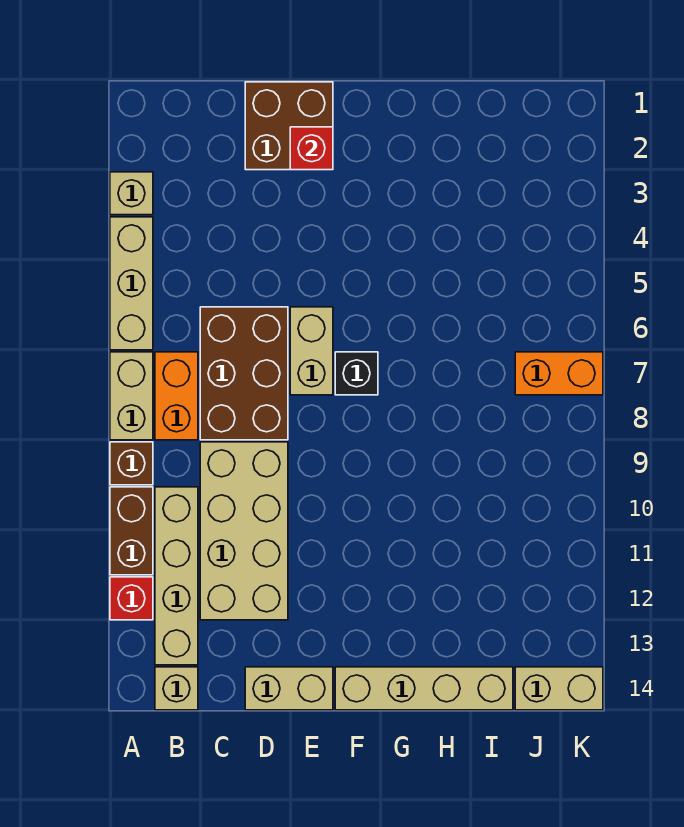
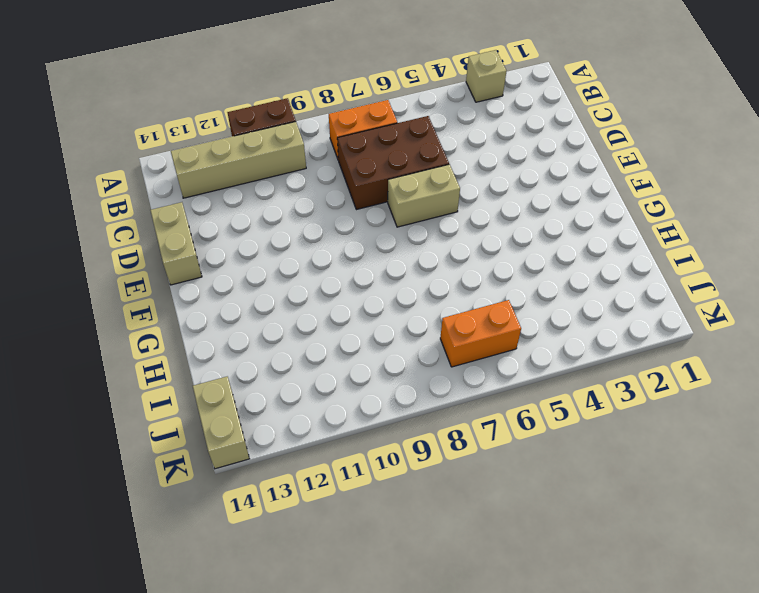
orange brick J6:J7 level 1 -> orange brick J7:K7 level 1
none -> tan brick A4:A6 level 1
none -> tan brick A7:A8 level 1
none -> brown brick A9 level 1

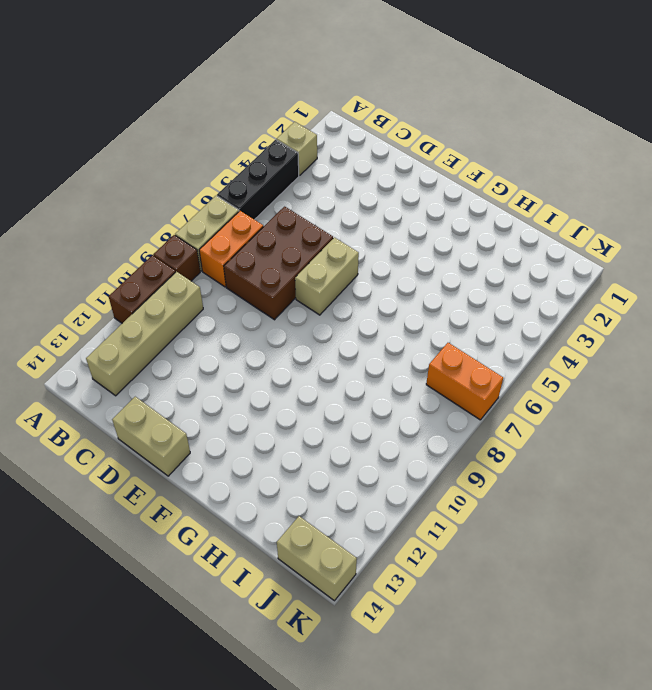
black brick A4:A6 level 1 -> tan brick A4:A6 level 1
none -> red brick A12 level 1
none -> tan brick B14 level 1
none -> tan brick C9:D12 level 1

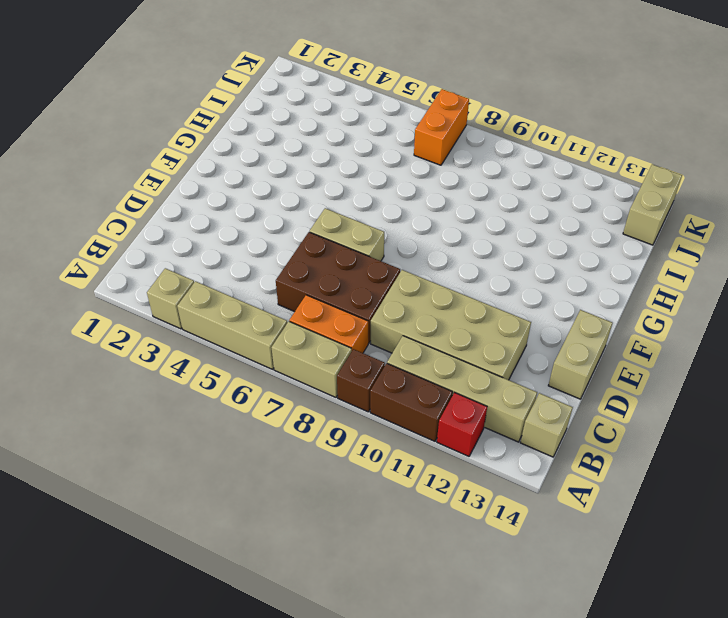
none -> brown brick D1:E2 level 1
none -> black brick F7 level 1
none -> tan brick F14:I14 level 1

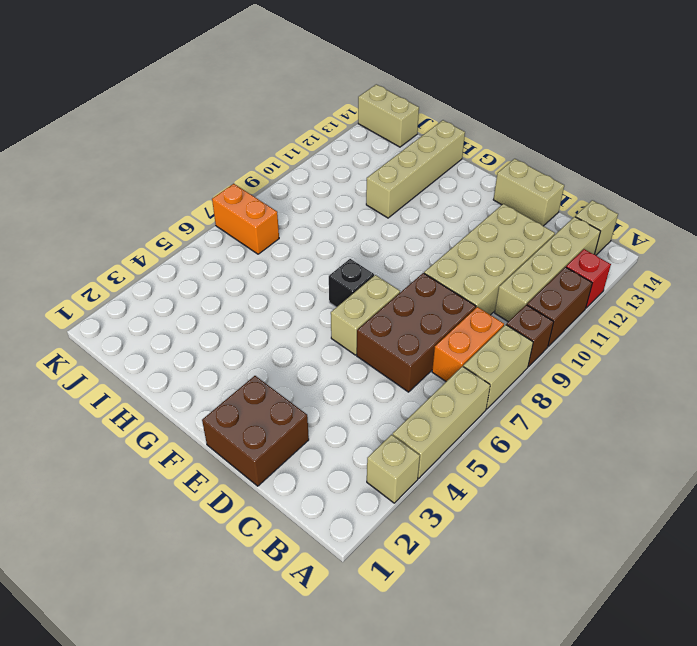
tan brick H11:H14 level 1 -> tan brick F14:I14 level 1
none -> red brick E2 level 2

